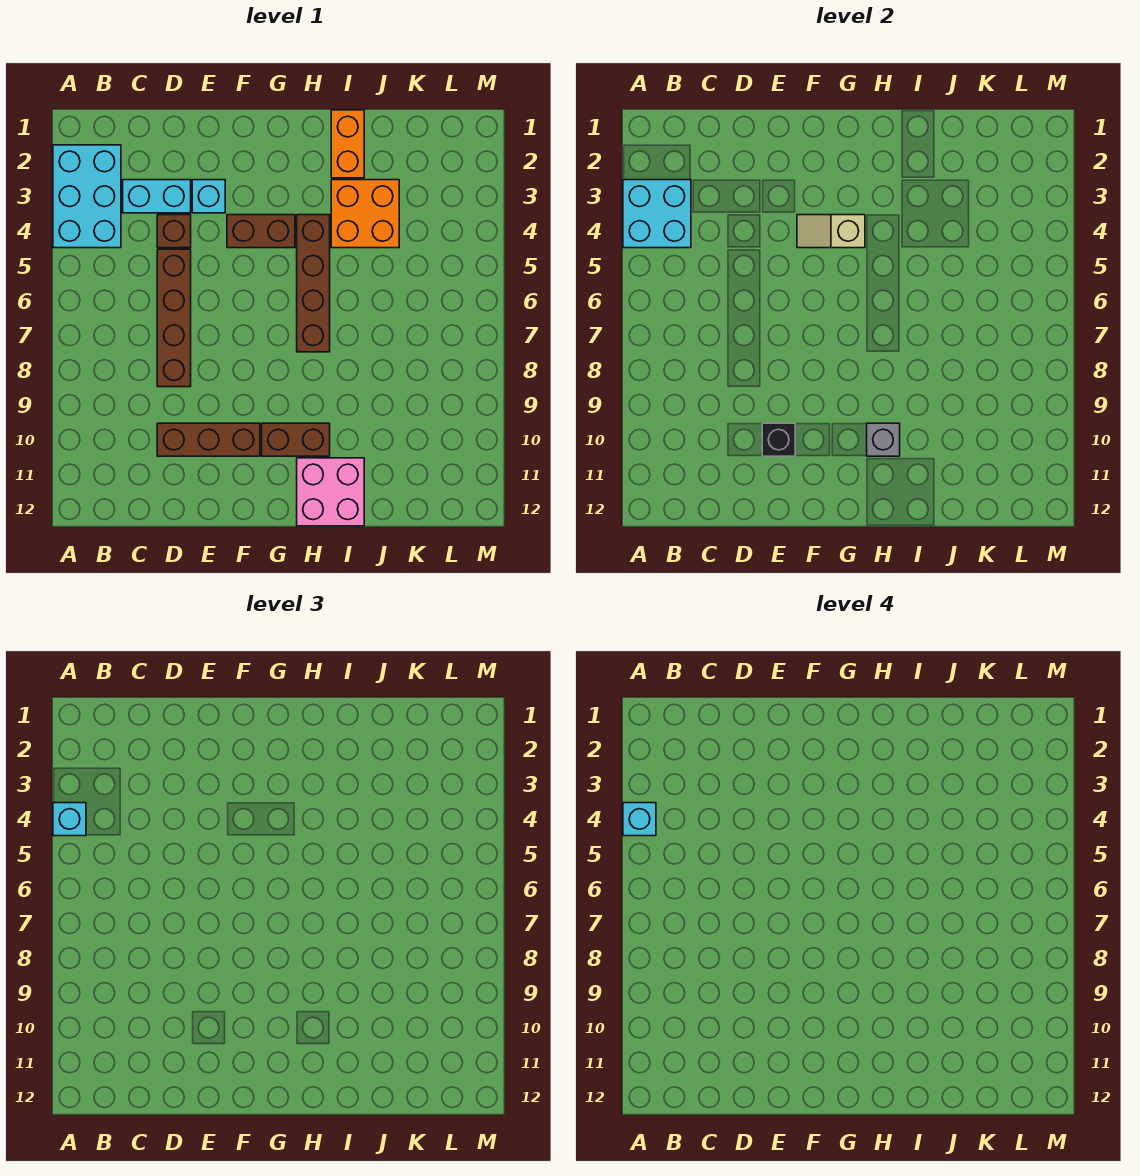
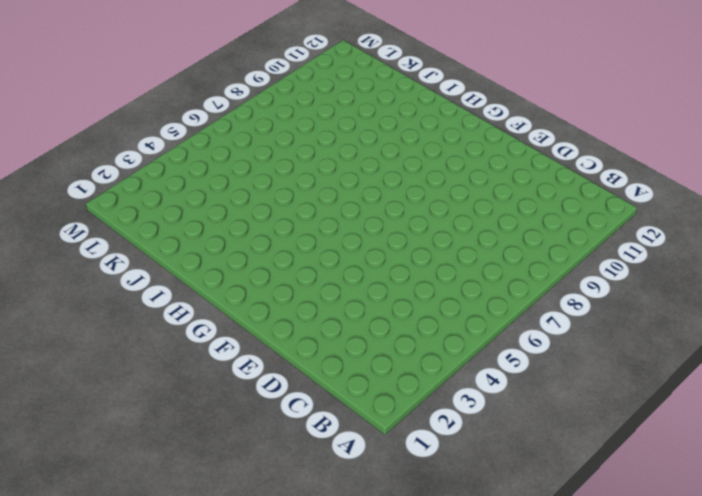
none -> cyan brick A2:B4 level 1
none -> cyan brick C3:D3 level 1
none -> brown brick D4 level 1

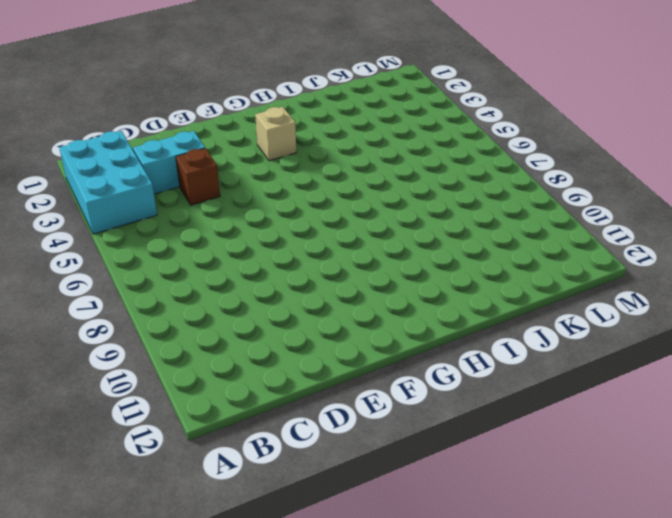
tan brick G3 level 1 -> none
none -> brown brick D5:D8 level 1
none -> brown brick D10:F10 level 1
none -> cyan brick E3 level 1

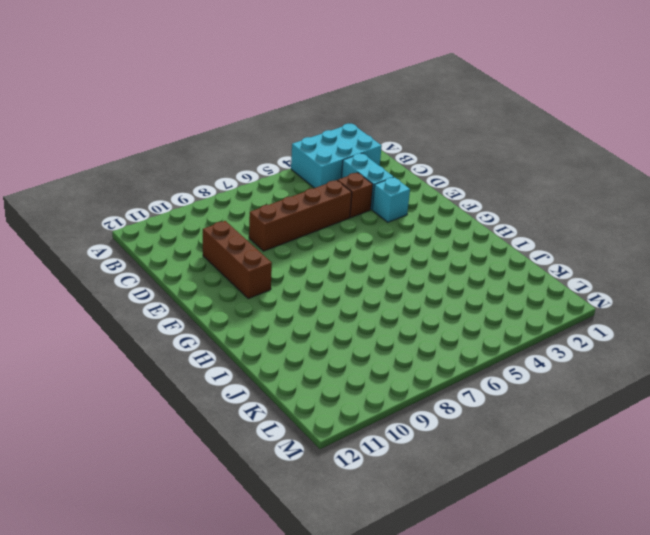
none -> brown brick F4:G4 level 1
none -> brown brick G10:H10 level 1
none -> brown brick H4:H7 level 1

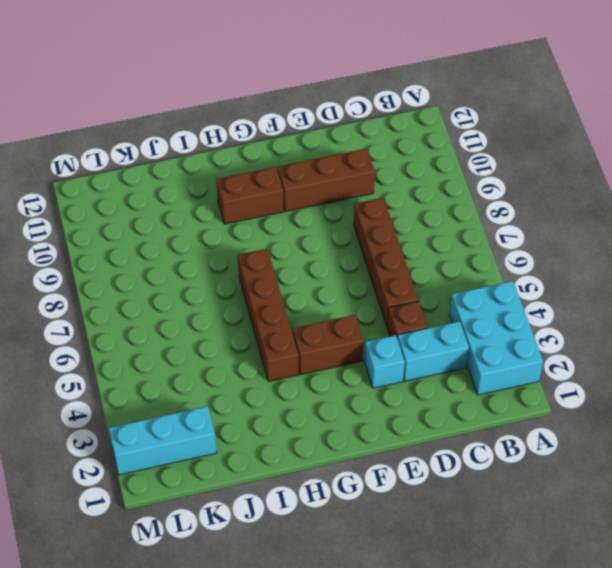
cyan brick K2:M2 level 1 -> none
none -> pink brick H11:I12 level 1
none -> orange brick I1:I2 level 1
none -> orange brick I3:J4 level 1

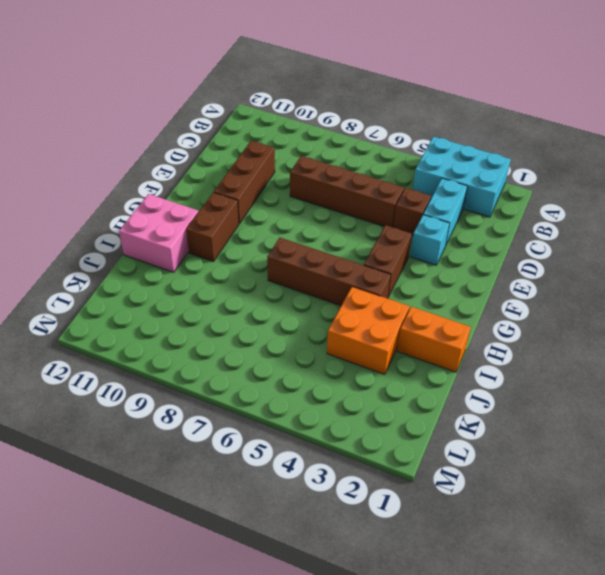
none -> cyan brick A3:B4 level 2
none -> black brick E10 level 2
none -> tan slope F4:G4 level 2 top G

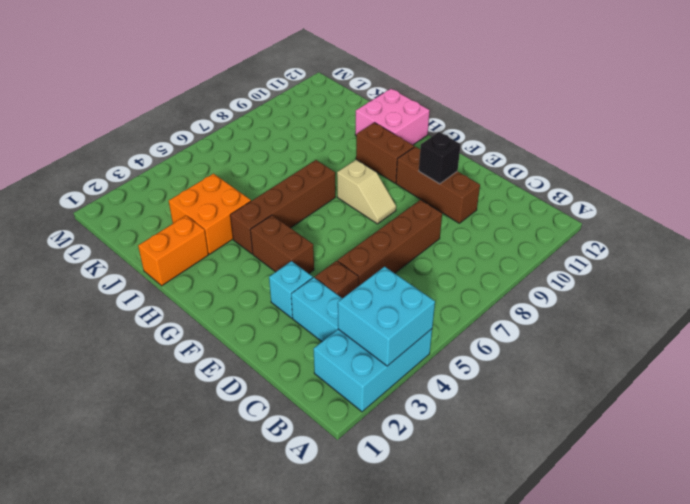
tan slope F8:G8 level 1 top G -> tan slope F4:G4 level 2 top G
none -> grey brick H10 level 2
none -> cyan brick A4 level 3
none -> cyan brick A4 level 4

